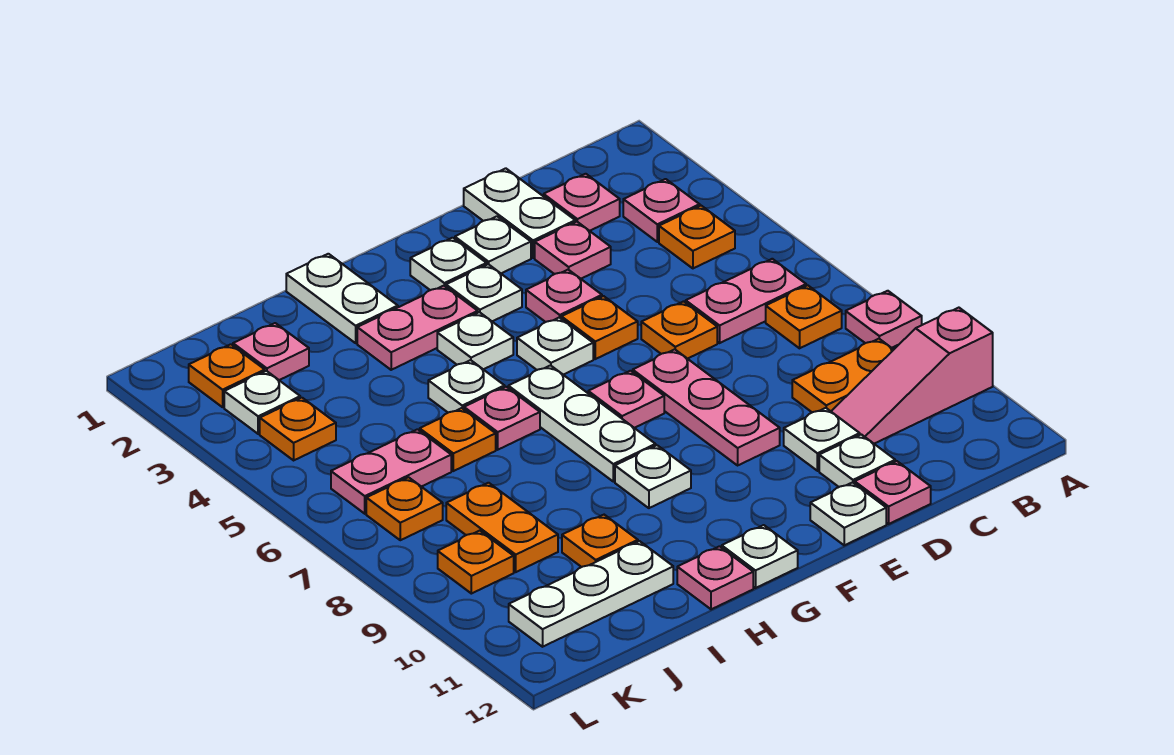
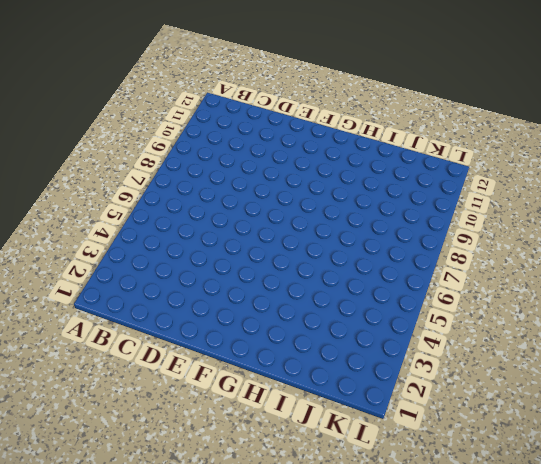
none -> pink plate A8 level 1
none -> pink slope A10:C10 level 1 top A
none -> pink plate B3 level 1
none -> orange plate B4 level 1

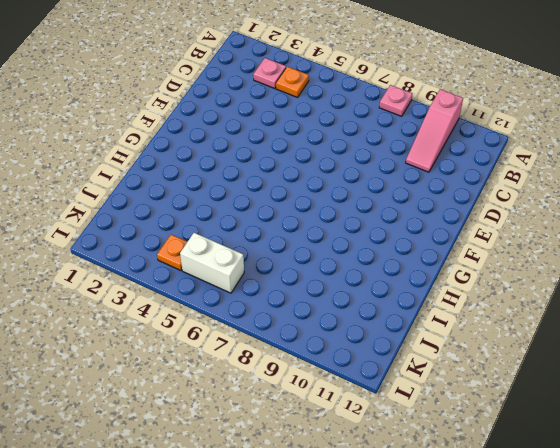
white brick K5:K6 level 1 -> pink plate J6:K6 level 1
none -> pink plate B6:C6 level 1
none -> orange plate B7 level 1
none -> orange plate B9:C9 level 1
none -> pink plate C2 level 1

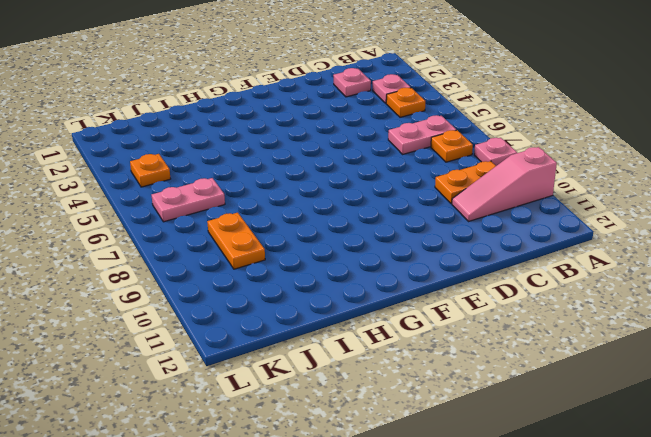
none -> white plate D1:D2 level 1
none -> pink plate D3 level 1
none -> orange plate D6 level 1
none -> white plate D10 level 1

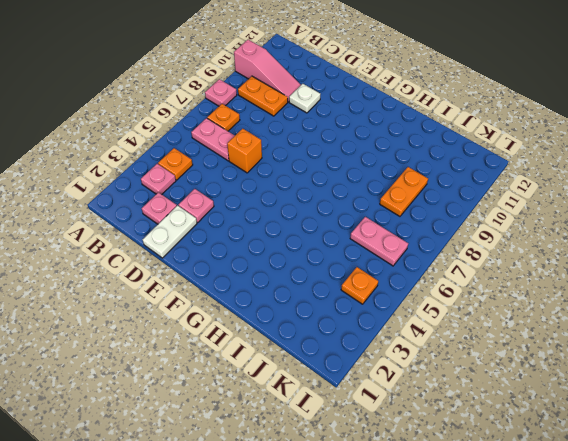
orange brick D6 level 1 -> orange plate D6 level 1
none -> white plate D11 level 1
none -> pink plate D12 level 1
none -> white plate E2 level 1
none -> pink plate E4 level 1

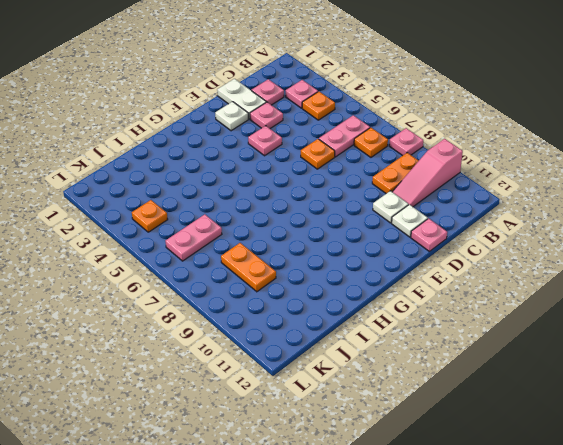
none -> orange plate E5 level 1
none -> pink plate E7:E9 level 1
none -> white plate E12 level 1
none -> white plate F2 level 1

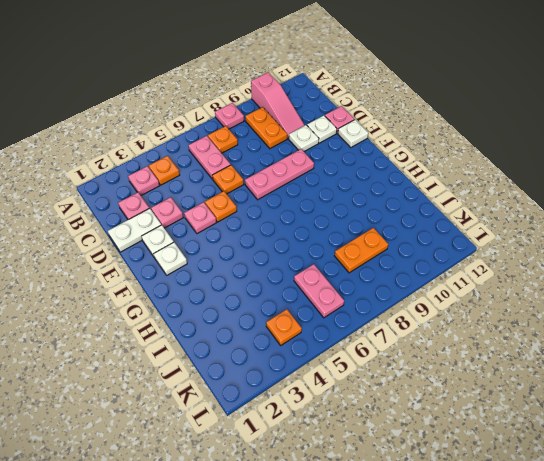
none -> white plate F3 level 1
none -> white plate F5 level 1
none -> pink plate F7 level 1
none -> pink plate G3:H3 level 1

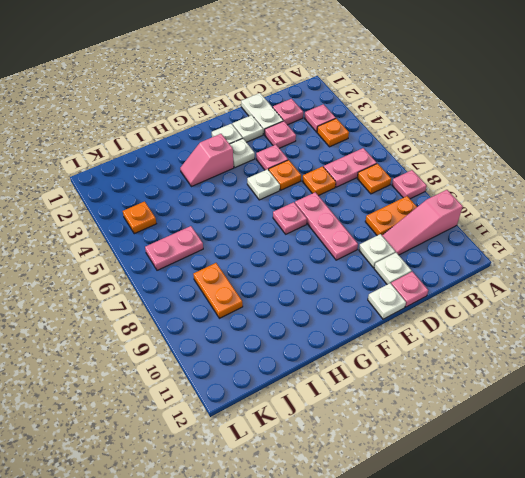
pink slope G3:H3 level 1 top G -> pink plate G3:H3 level 1
none -> white plate G4 level 1
none -> white plate G6:G8 level 1
none -> white plate G9 level 1
none -> white plate G12 level 1

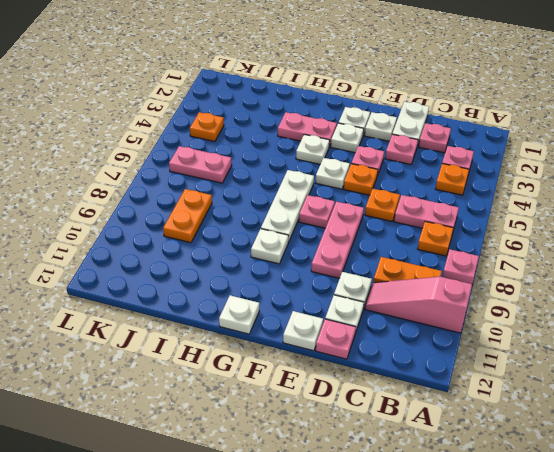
none -> white plate H1:H2 level 1
none -> white plate H5 level 1
none -> pink plate H6 level 1
none -> pink plate H12 level 1

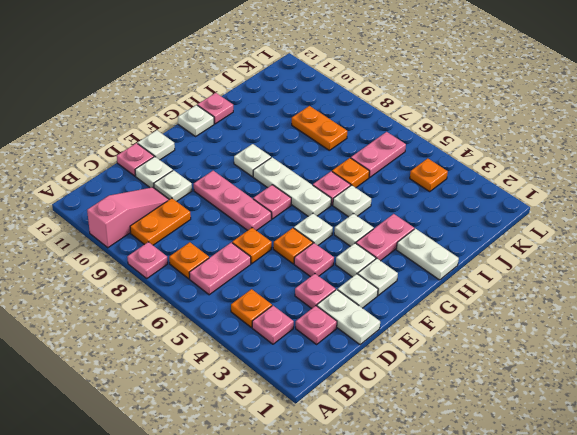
none -> orange plate I10 level 1
none -> white plate I11:K11 level 1
none -> pink plate J2 level 1
none -> orange plate K2 level 1

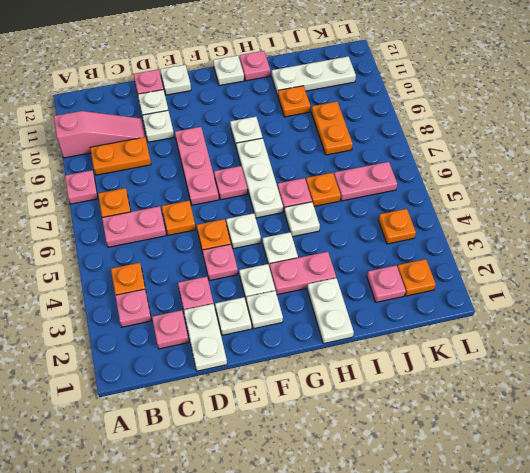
none -> white plate K3 level 1
none -> orange plate K7 level 1
none -> orange plate K9 level 1

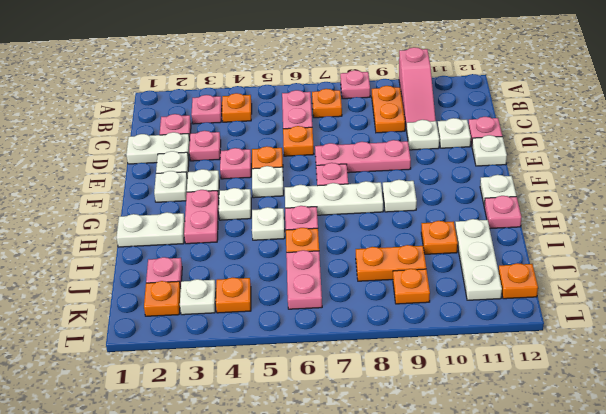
orange plate K12 level 1 -> orange plate K7 level 1

